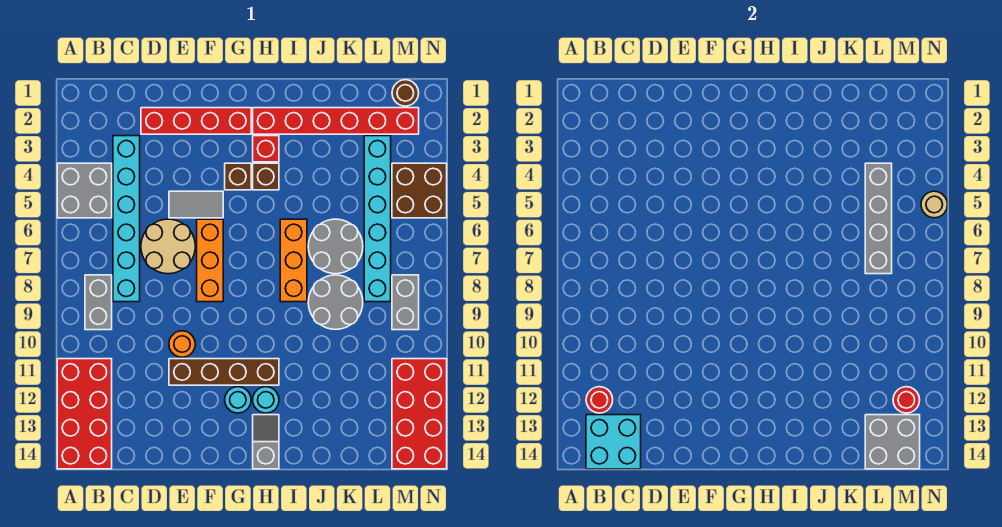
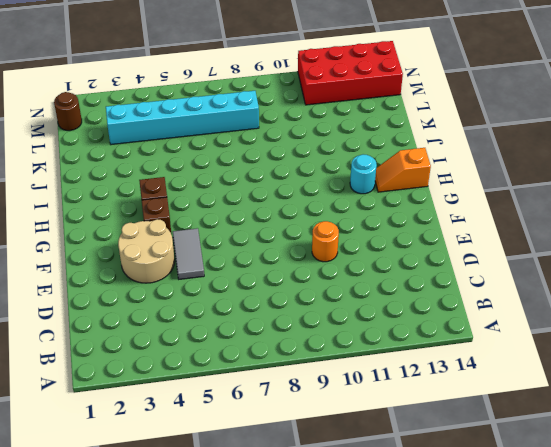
tan round brick E3:F4 level 1 -> tan round brick D6:E7 level 1
orange slope H13:H14 level 1 top 14 -> grey slope H13:H14 level 1 top 14
none -> grey brick A4:B5 level 1
none -> red brick A11:B14 level 1
none -> grey brick B8:B9 level 1
none -> cyan brick C3:C8 level 1

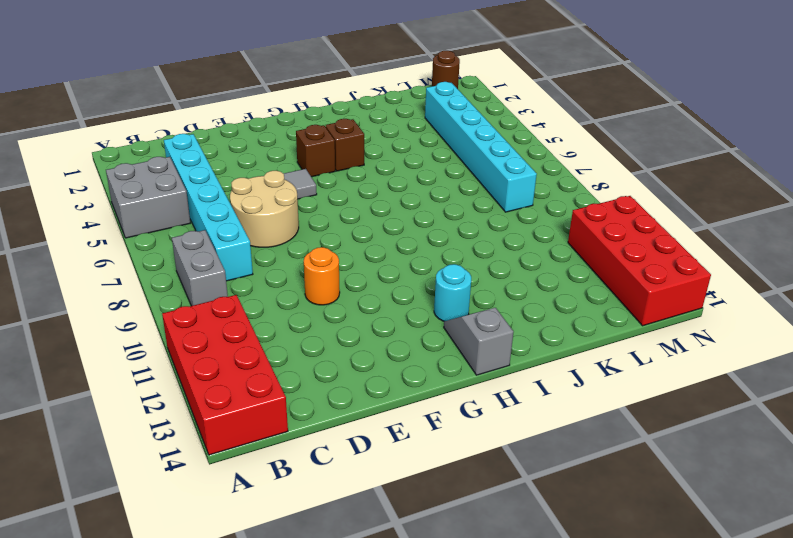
none -> red brick D2:G2 level 1
none -> brown brick E11:H11 level 1
none -> orange brick F6:F8 level 1
none -> cyan round brick G12 level 1

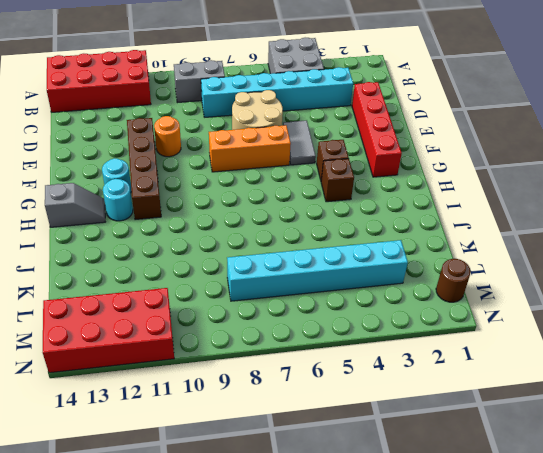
none -> red brick H2:M2 level 1
none -> red brick H3 level 1
none -> orange brick I6:I8 level 1
none -> grey round brick J6:K7 level 1

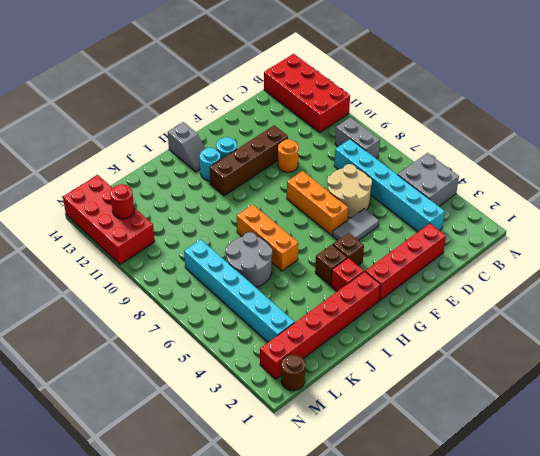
none -> grey round brick J8:K9 level 1
none -> brown brick M4:N5 level 1
none -> grey brick M8:M9 level 1
none -> red round brick B12 level 2

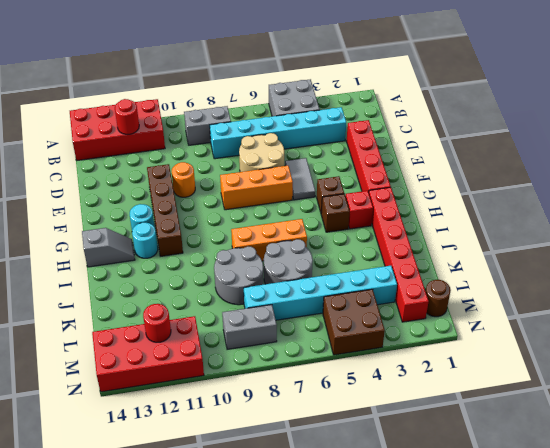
none -> cyan brick B13:C14 level 2
none -> grey brick L4:L7 level 2
none -> grey brick L13:M14 level 2
none -> tan round brick N5 level 2

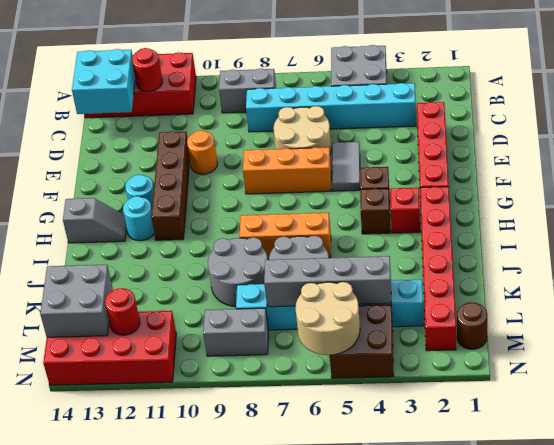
tan round brick M5:N6 level 2 -> tan round brick N5 level 2

